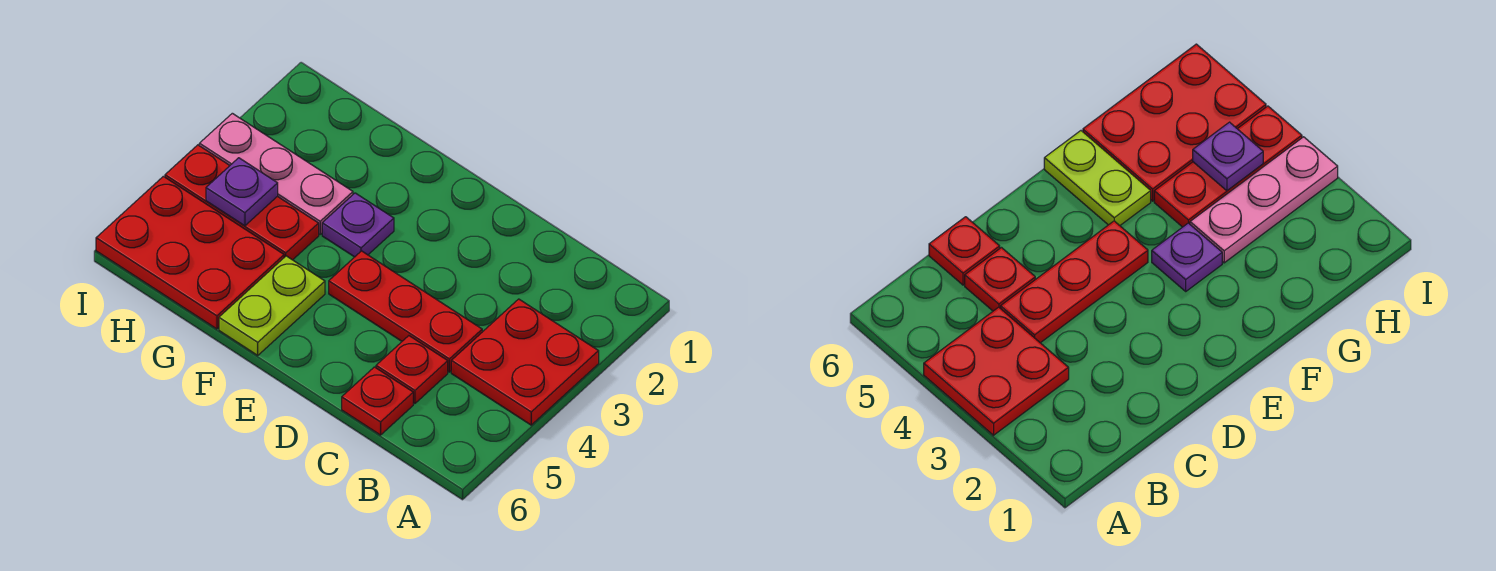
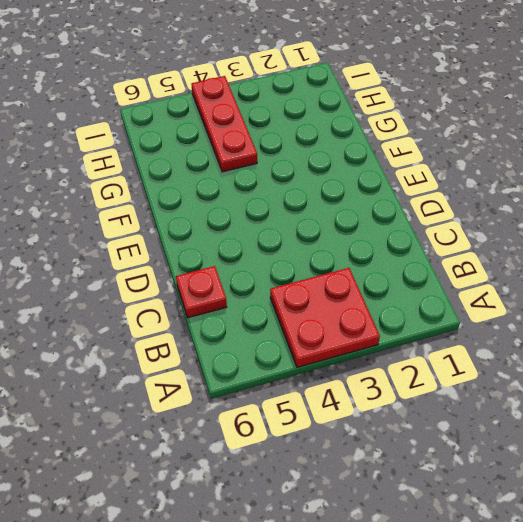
none -> red plate C4:E4 level 1
none -> red plate C5 level 1

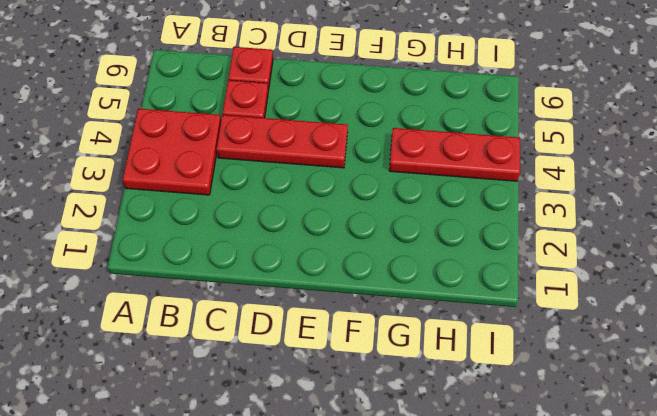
none -> purple plate F3 level 1
none -> lime plate F5:F6 level 1

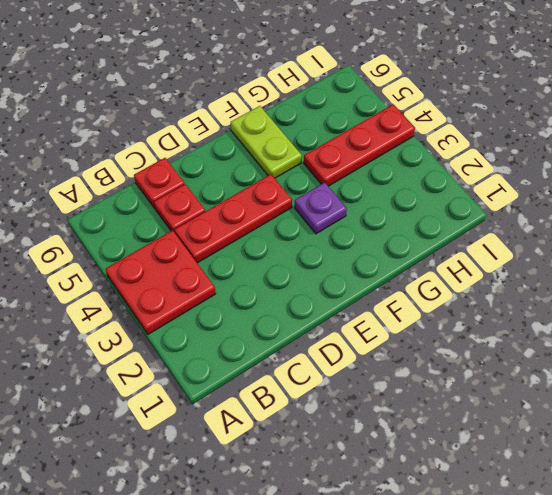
none -> pink plate G3:I3 level 1
none -> red plate G5:I6 level 1

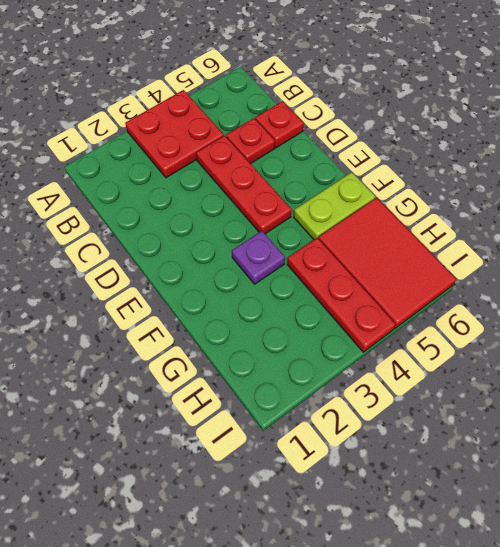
red tile G5:I6 level 1 -> red plate G5:I6 level 1
none -> pink plate G3:I3 level 1
none -> purple plate H4 level 2

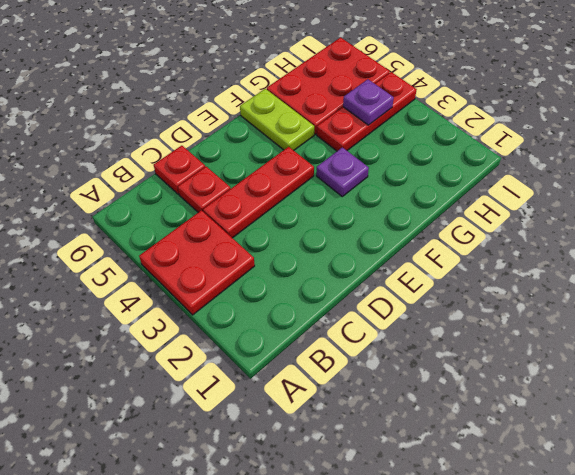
none -> pink plate G3:I3 level 1

